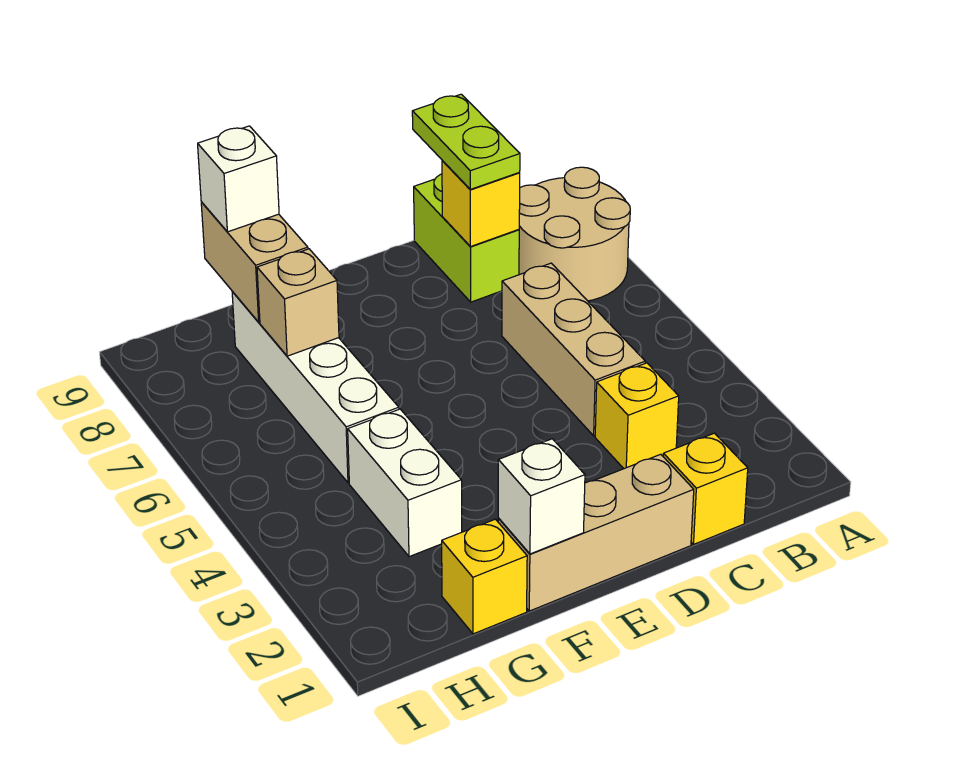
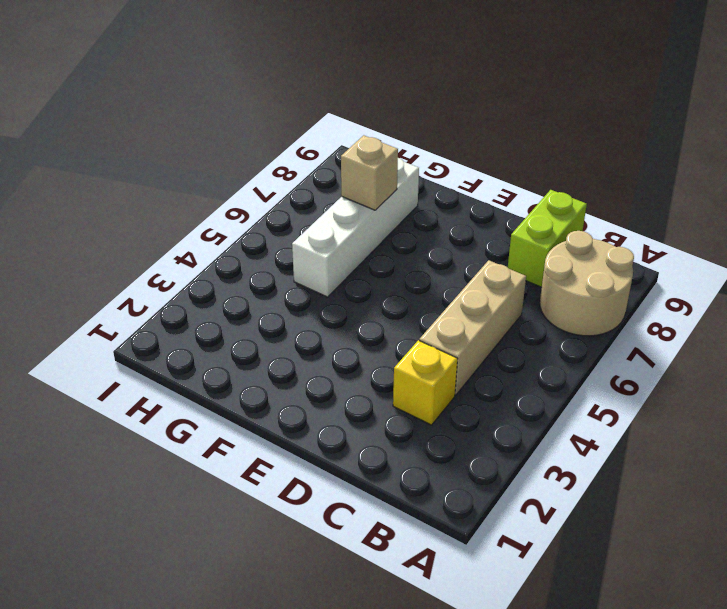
none -> yellow brick C1 level 1
none -> tan brick D1:F1 level 1
none -> yellow brick G1 level 1

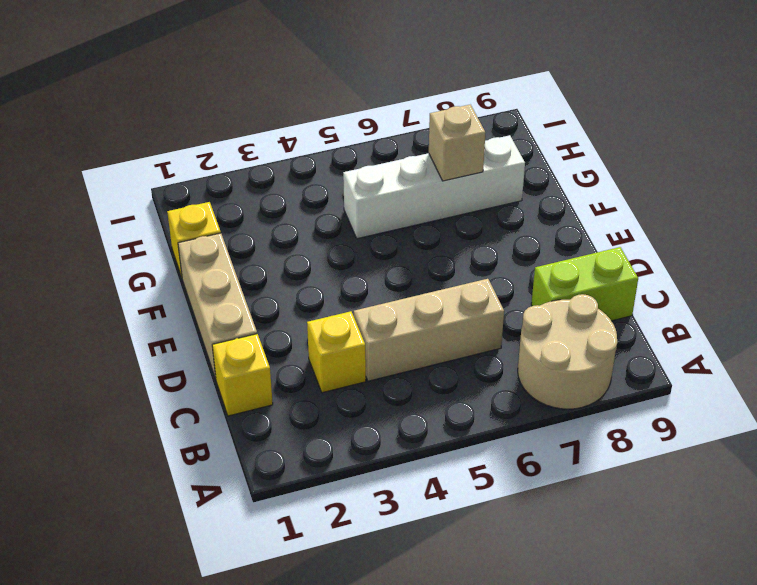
none -> white brick G3:G4 level 1
none -> yellow brick C8 level 2
none -> white brick F1 level 2

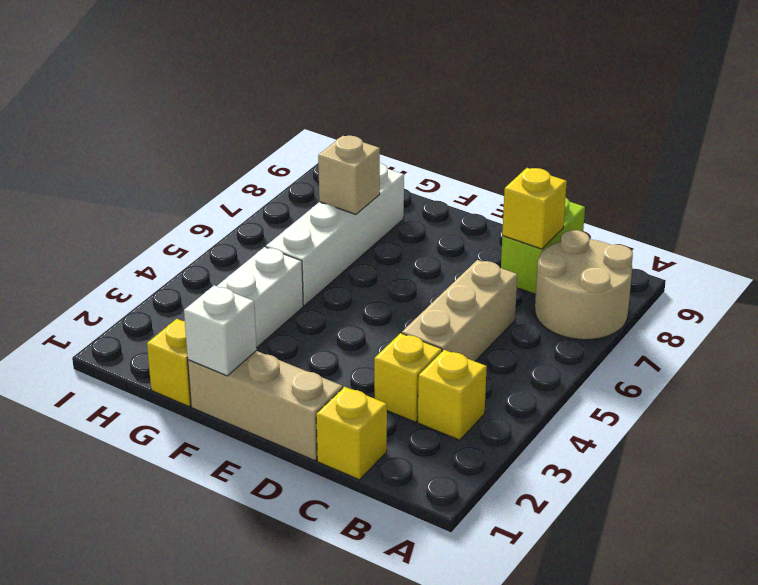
yellow brick B3 level 1 -> none
none -> tan brick G8:G9 level 2
none -> lime plate C8:C9 level 3
none -> white brick G9 level 3

